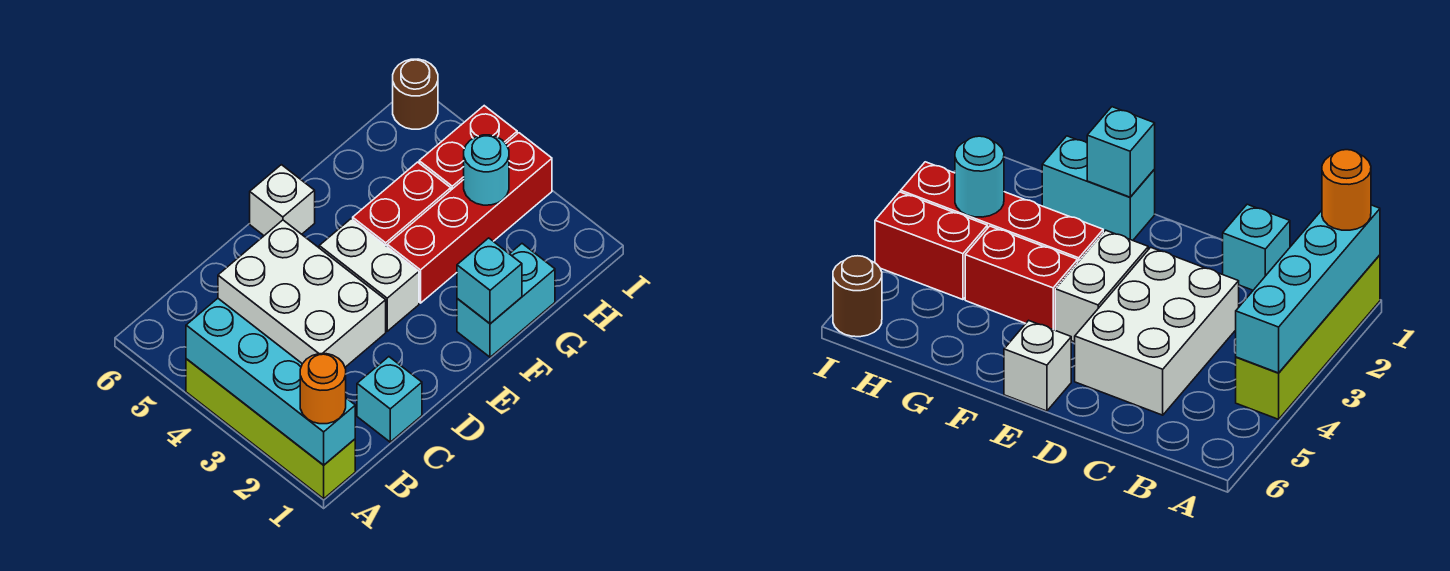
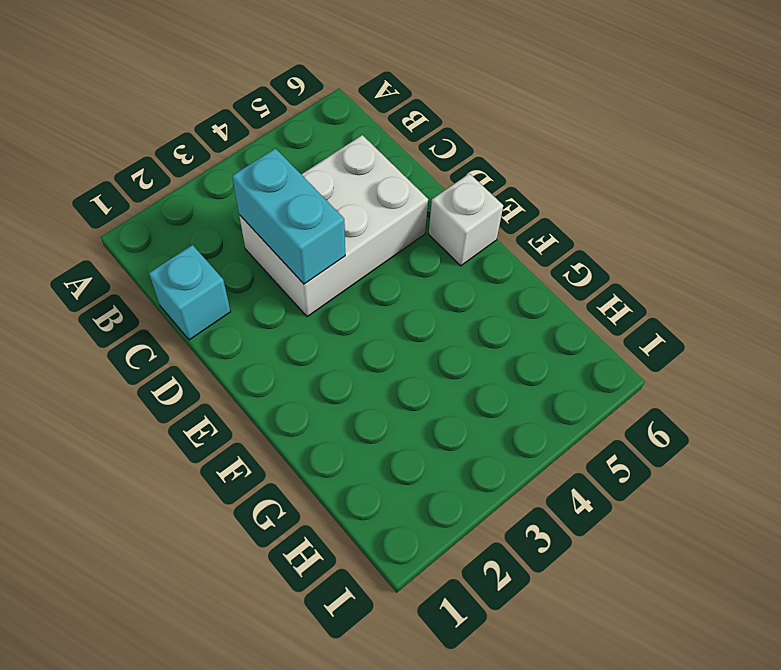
cyan brick C3:D3 level 2 -> cyan brick F1:G1 level 1
none -> lime brick A1:A4 level 1
none -> white brick E3:E4 level 1
none -> red brick F3:I3 level 1

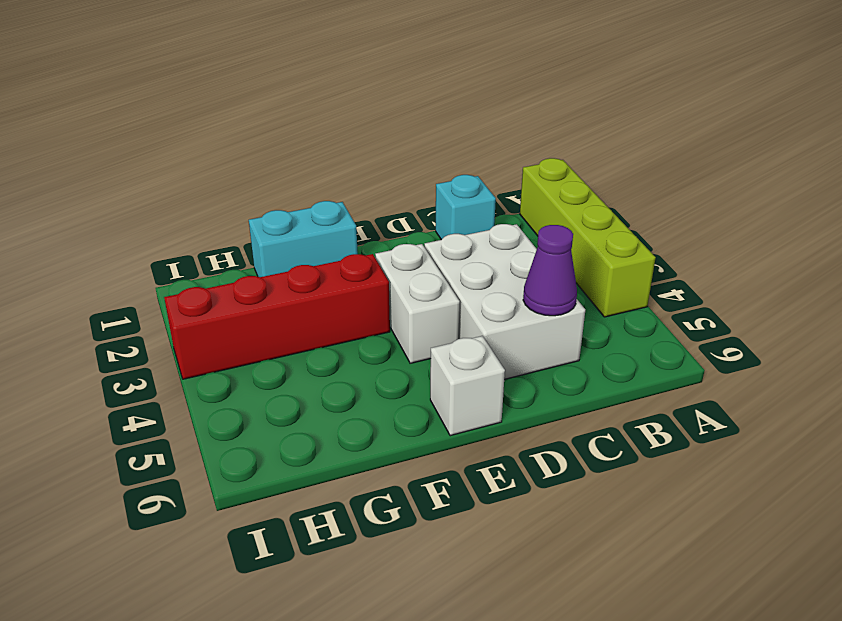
purple cone C5 level 2 -> none
none -> red brick F4:G4 level 1
none -> red brick H4:I4 level 1
none -> brown round brick I6 level 1

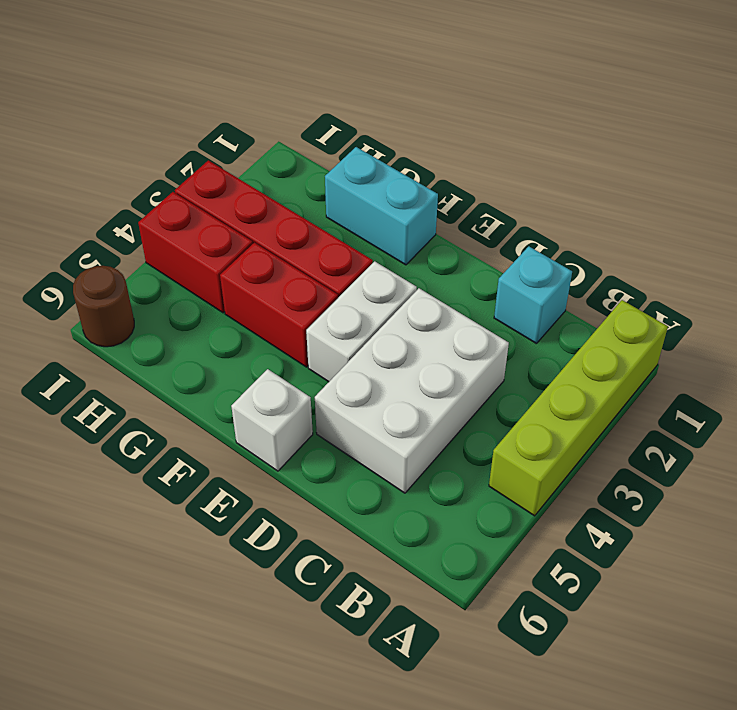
none -> cyan brick A1:A4 level 2
none -> cyan brick F1 level 2
none -> cyan round brick H3 level 2

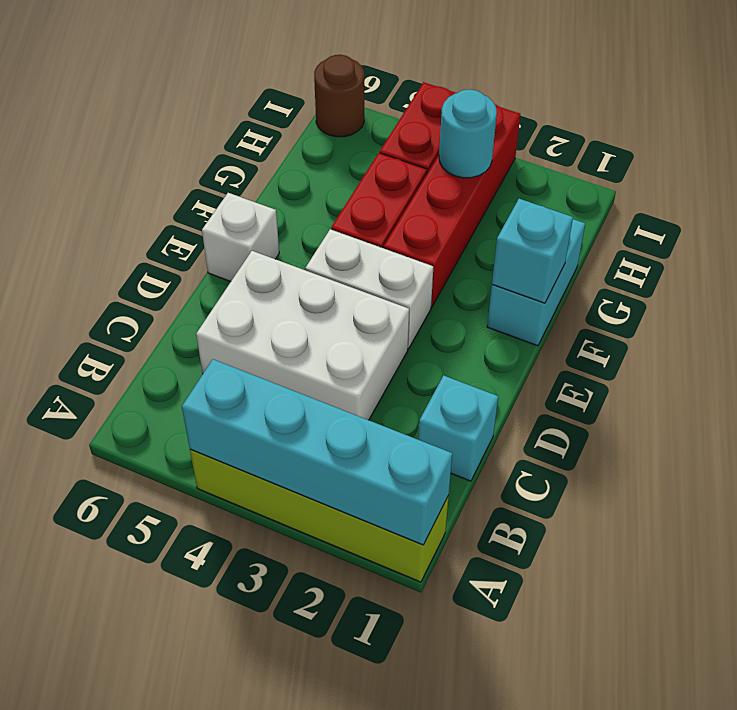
none -> orange round brick A1 level 3

